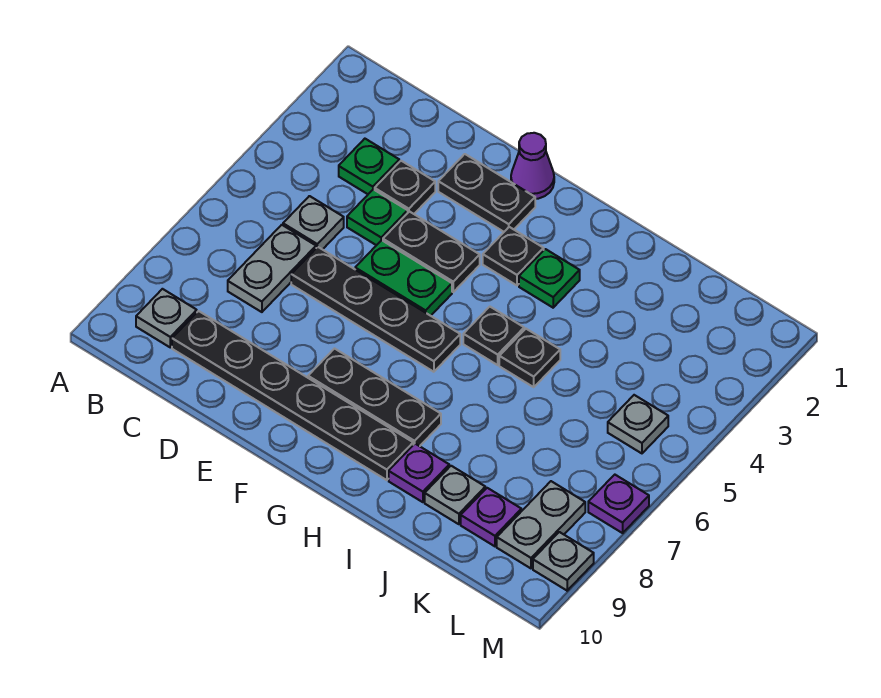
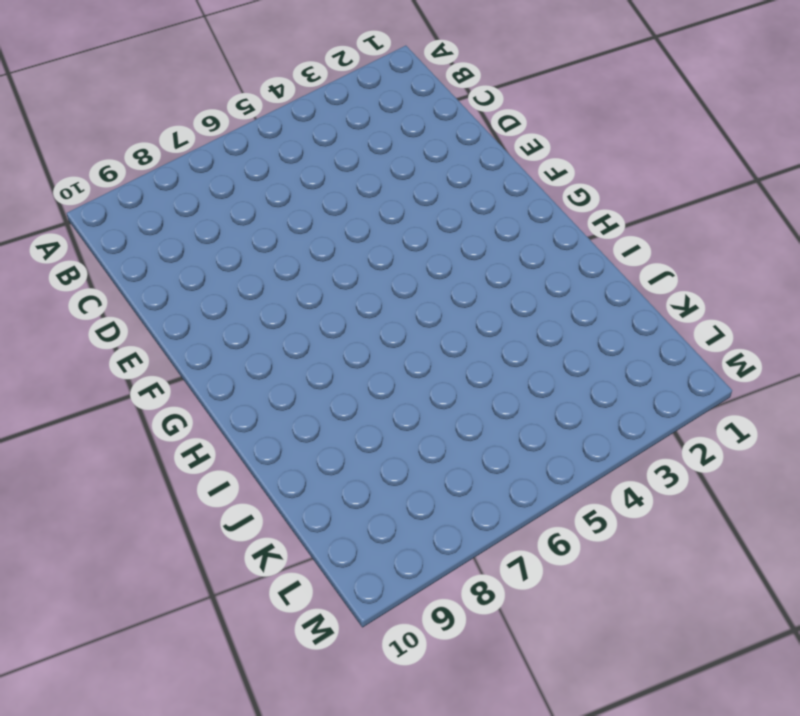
none -> grey plate B9 level 1
none -> green plate C3 level 1
none -> grey plate C5 level 1

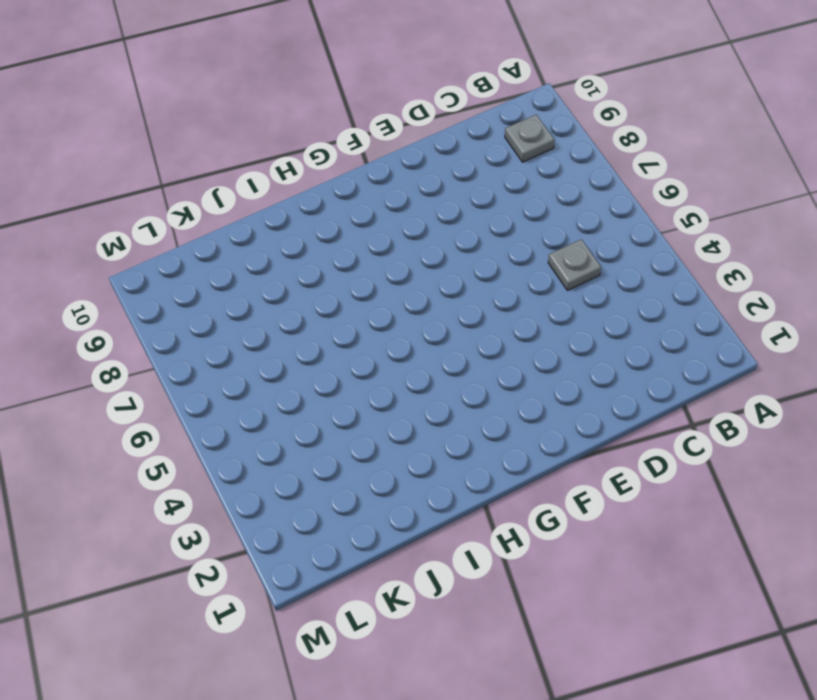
none -> green plate C3 level 1
none -> grey plate C6:C7 level 1
none -> black plate C9:H9 level 1

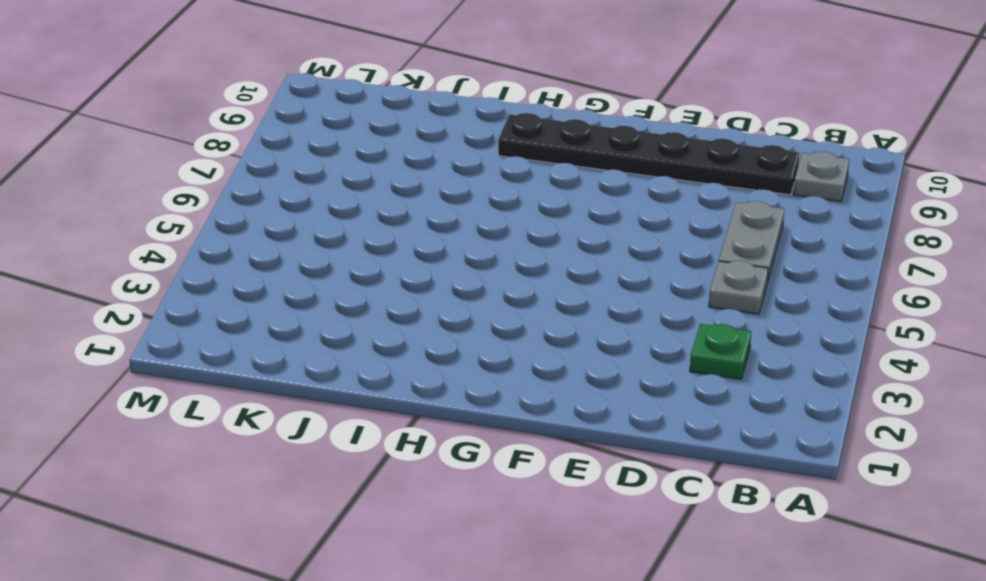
none -> black plate D3 level 1
none -> green plate D4 level 1
none -> black plate D6:G6 level 1

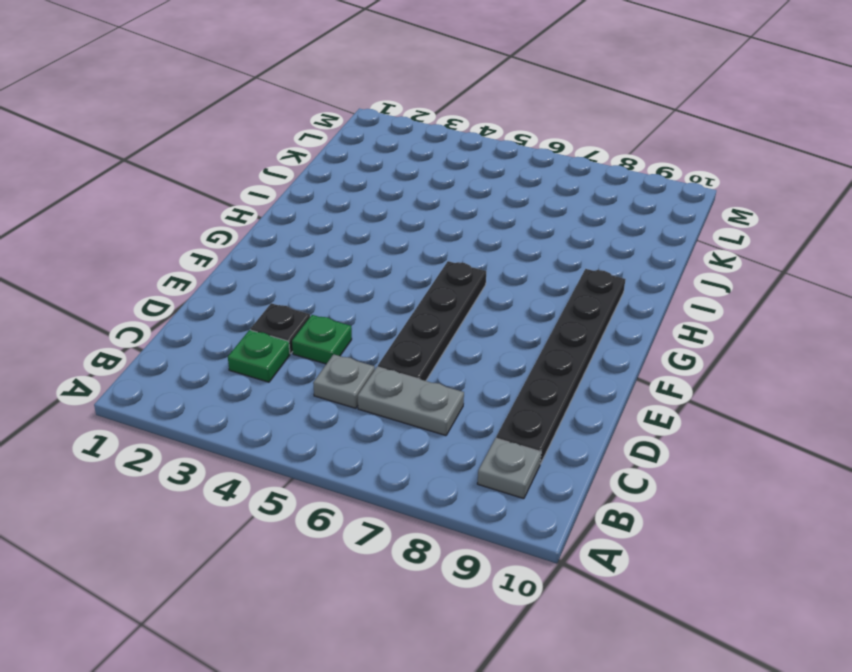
none -> black plate E2:F2 level 1
none -> black plate E4:F4 level 1
none -> green plate E5:F5 level 1

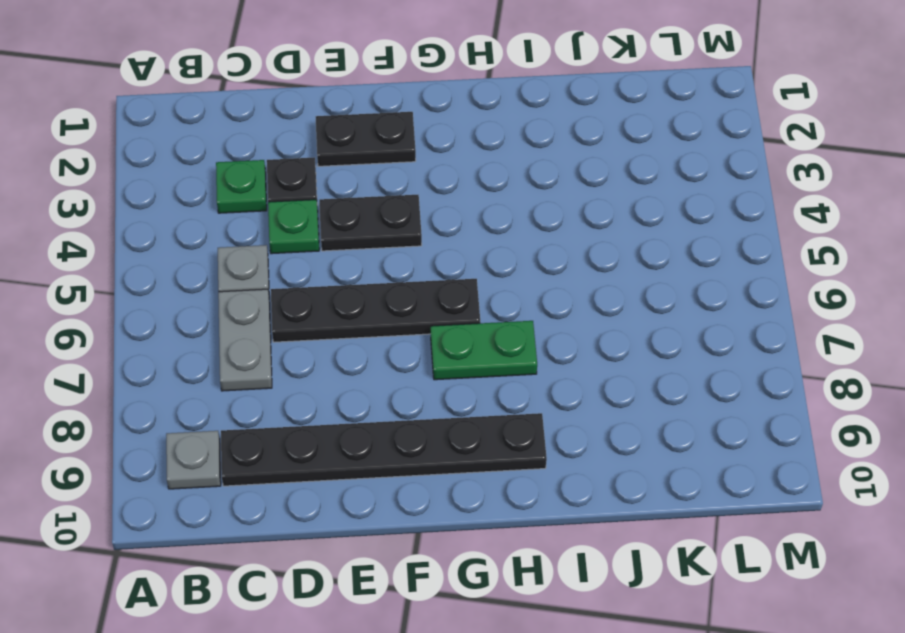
green plate G7:H7 level 1 -> green plate E5:F5 level 1
none -> purple cone F1 level 1
none -> black plate F8:H8 level 1
none -> black plate G3 level 1

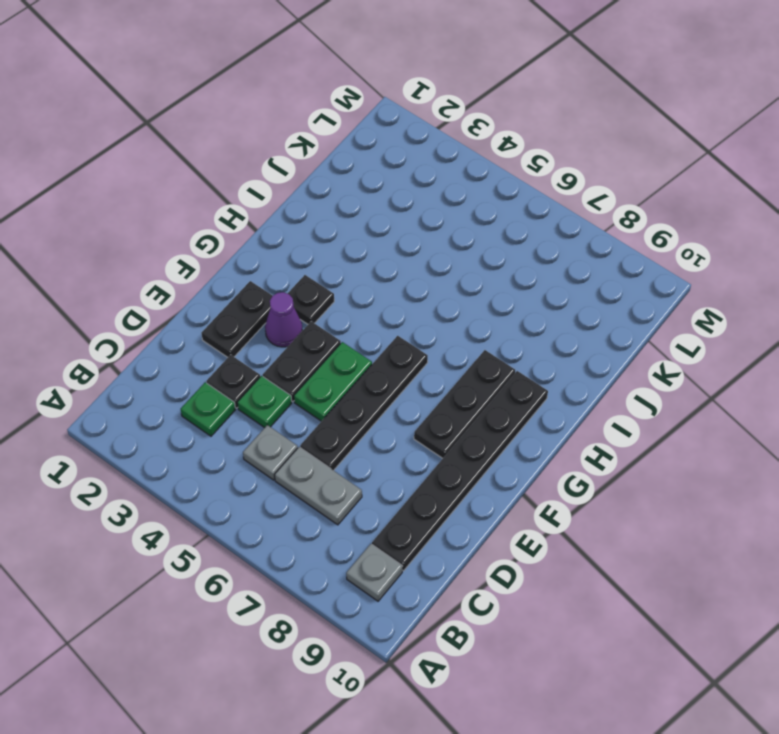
purple cone F3 level 1 -> purple cone F1 level 1
none -> green plate H3 level 1
none -> black plate H5 level 1
none -> black plate I5 level 1

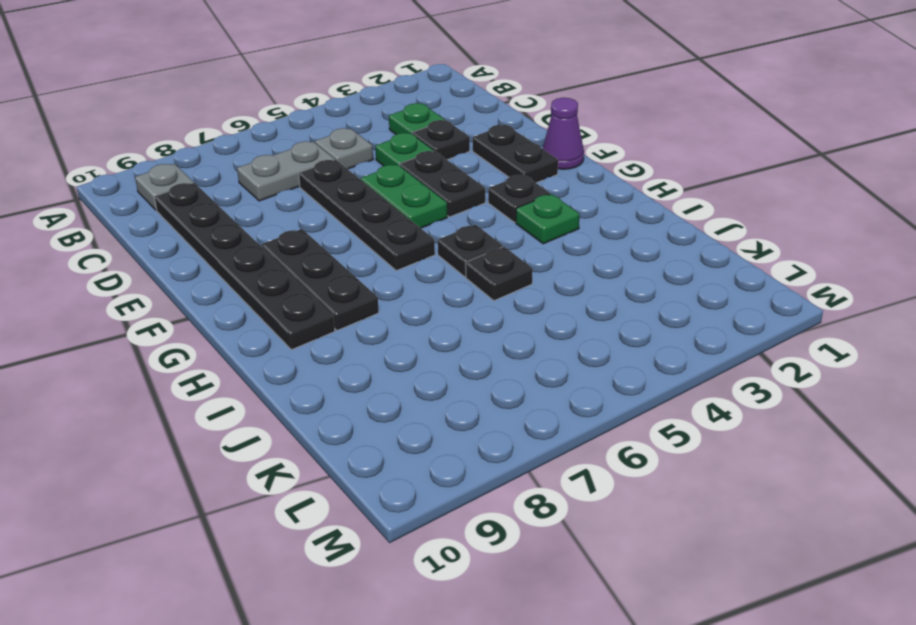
none -> purple plate I9 level 1
none -> grey plate J9 level 1
none -> purple plate K9 level 1

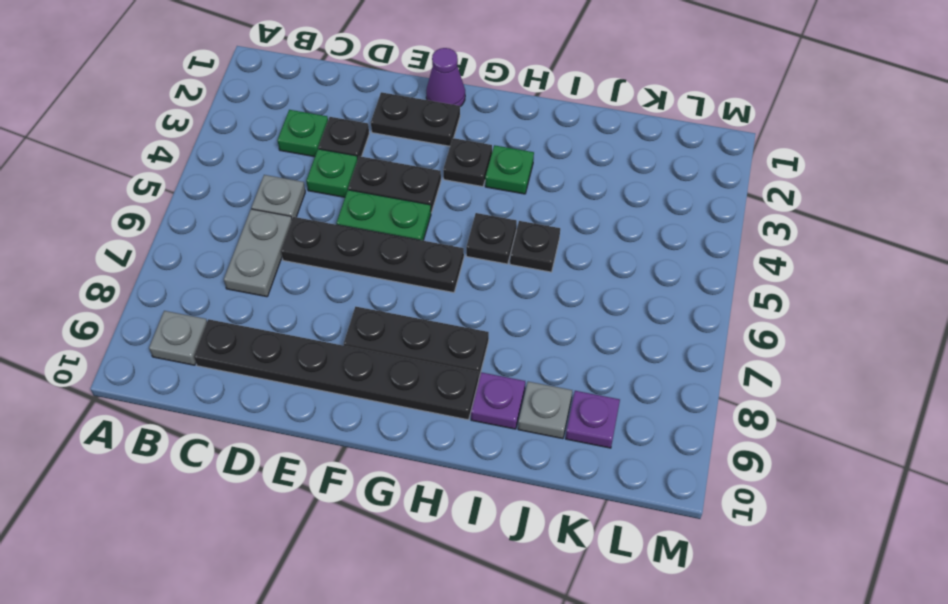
none -> grey plate L5 level 1
none -> grey plate L8:L9 level 1
none -> purple plate M7 level 1

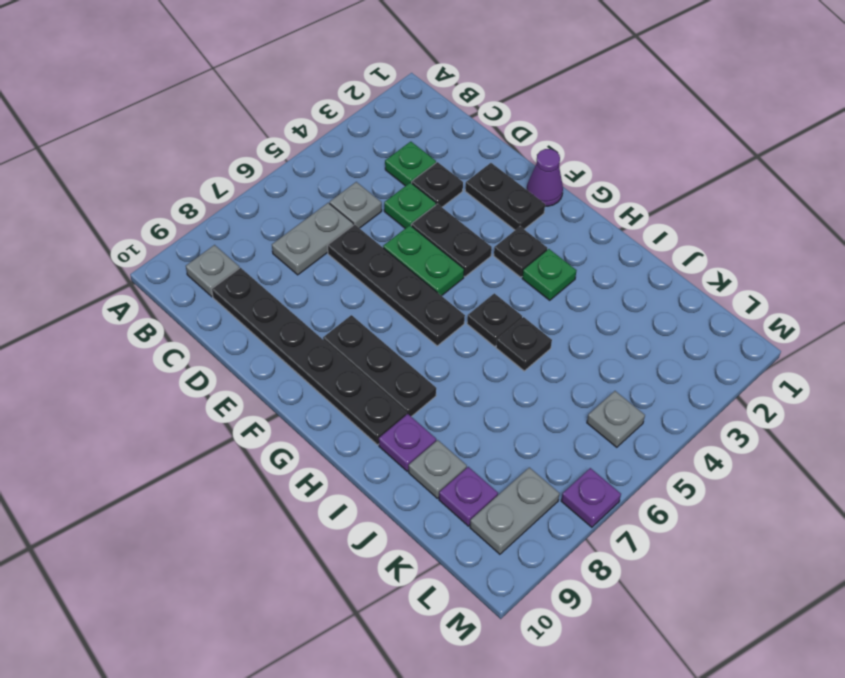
none -> grey plate M9 level 1

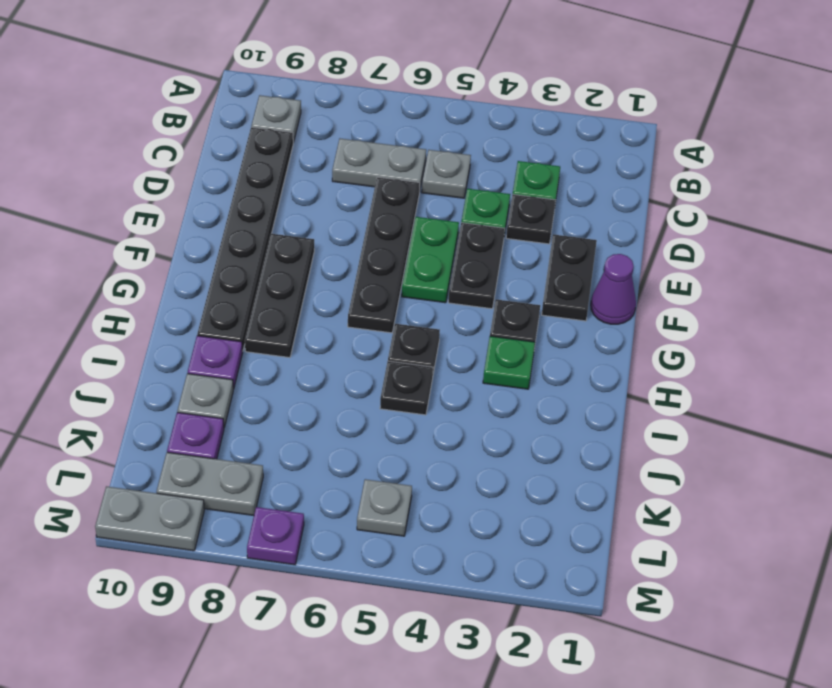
grey plate M9:M10 level 1 -> grey plate M9 level 1

